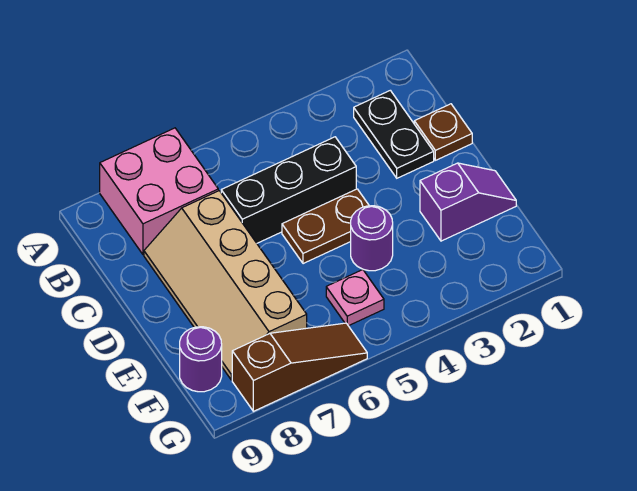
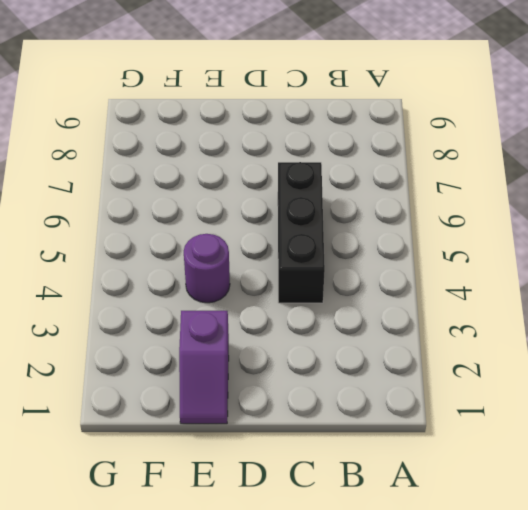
none -> pink brick A7:B8 level 1
none -> black plate B2:C2 level 1

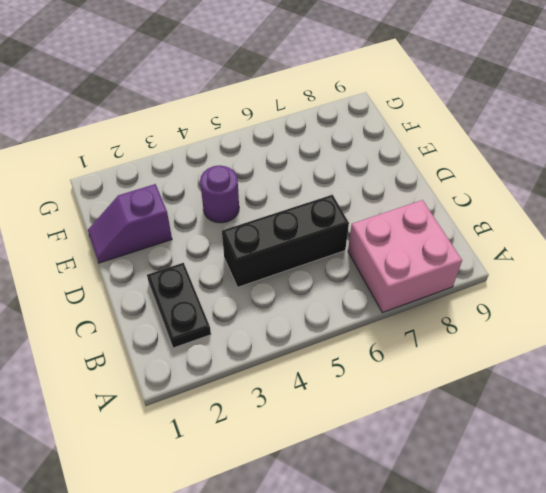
none -> brown plate C1 level 1
none -> tan slope C7:F8 level 1 top 7

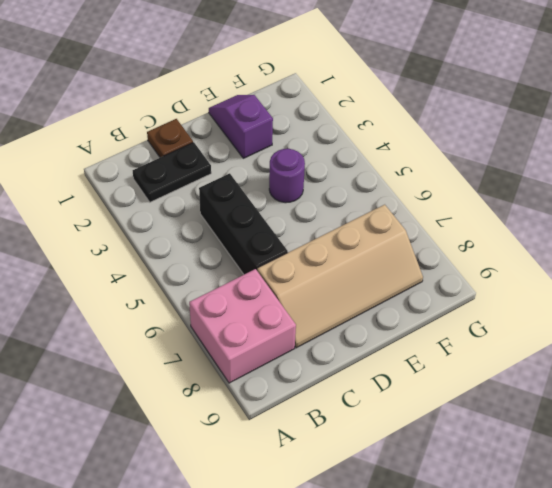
none -> brown plate D4:D5 level 1
none -> pink plate F5 level 1

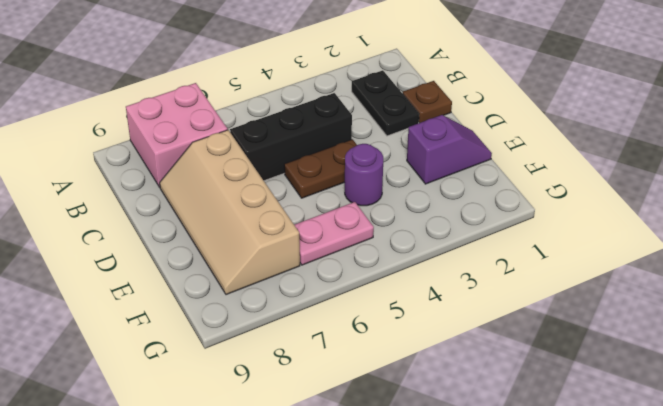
pink plate F5:F6 level 1 -> pink plate F5 level 1
none -> purple round brick F9 level 1
none -> brown slope G6:G8 level 1 top 8

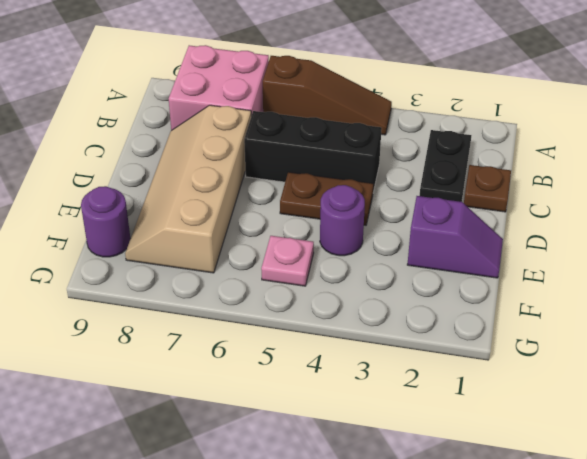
brown slope A4:A6 level 1 top 6 -> brown slope G6:G8 level 1 top 8

